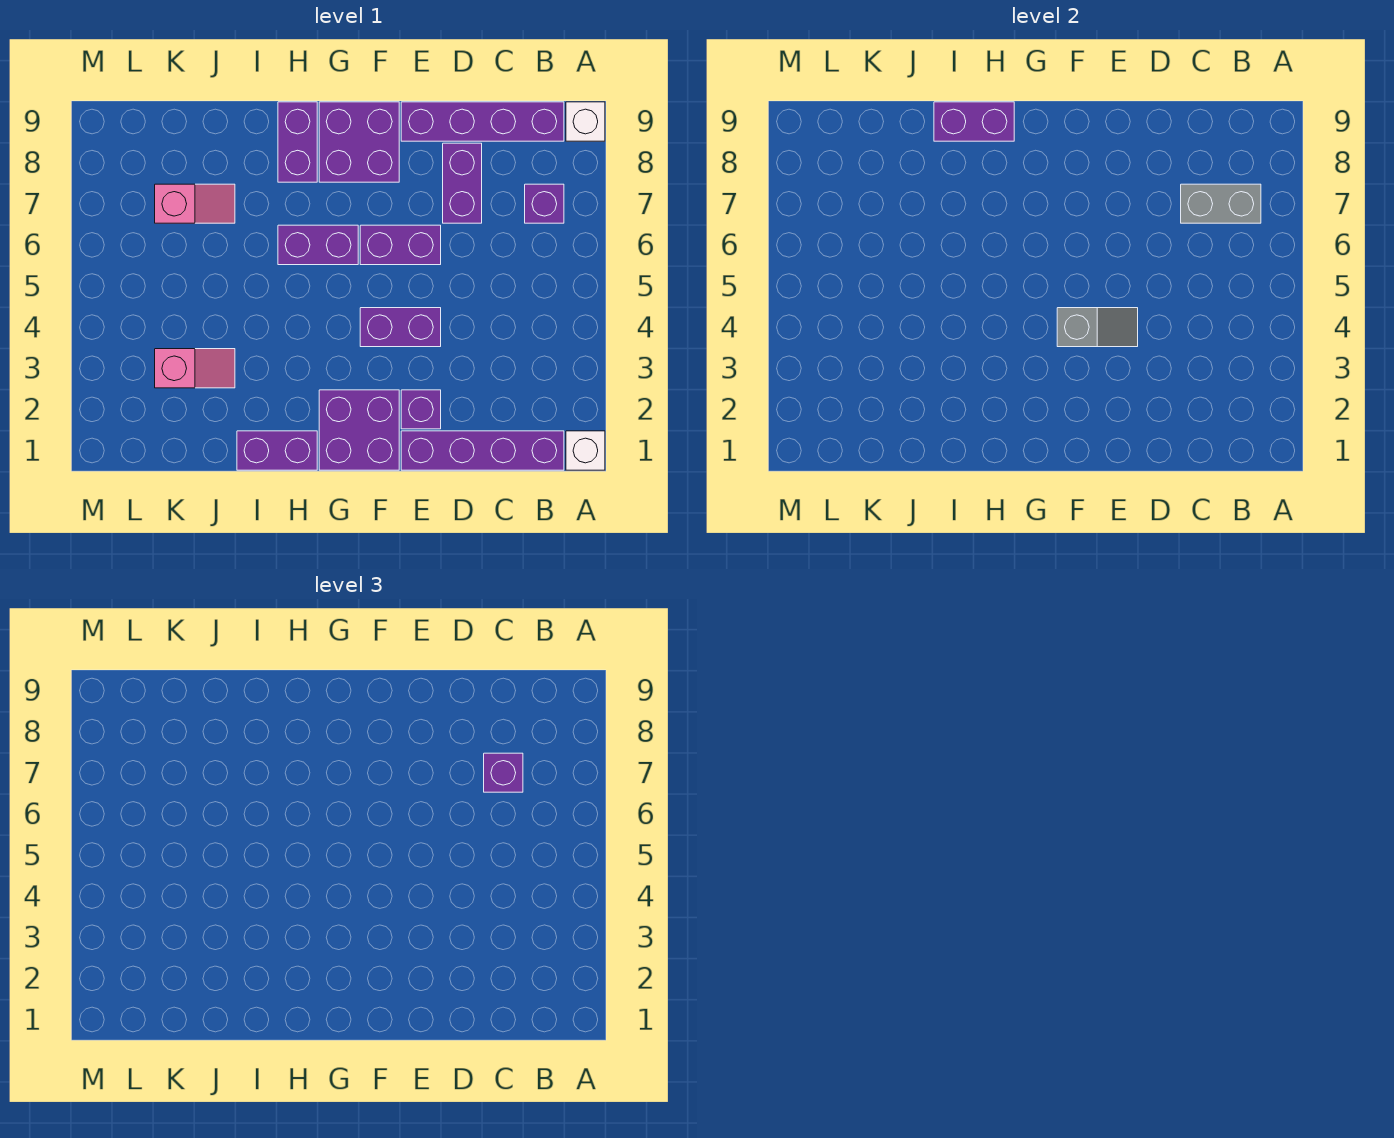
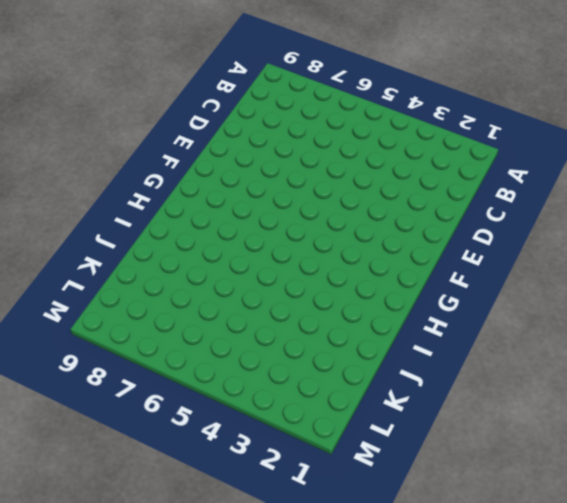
none -> white brick A1 level 1
none -> white brick A9 level 1
none -> purple brick B1:E1 level 1

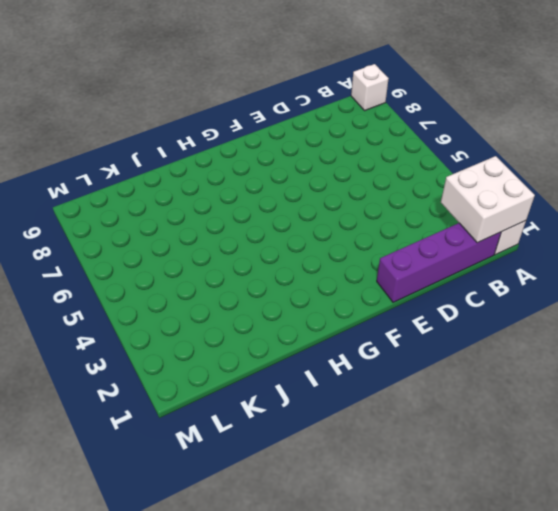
white brick A1:B2 level 2 -> none
none -> purple brick B7 level 1
none -> purple brick B9:E9 level 1
none -> purple brick D7:D8 level 1

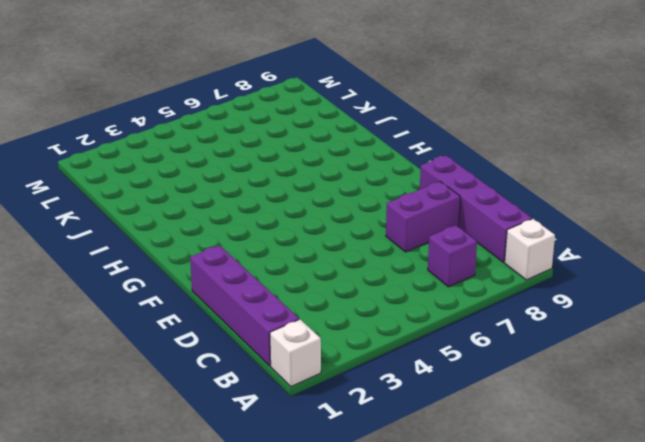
none -> purple brick E2 level 1
none -> purple brick E4:F4 level 1
none -> purple brick E6:F6 level 1

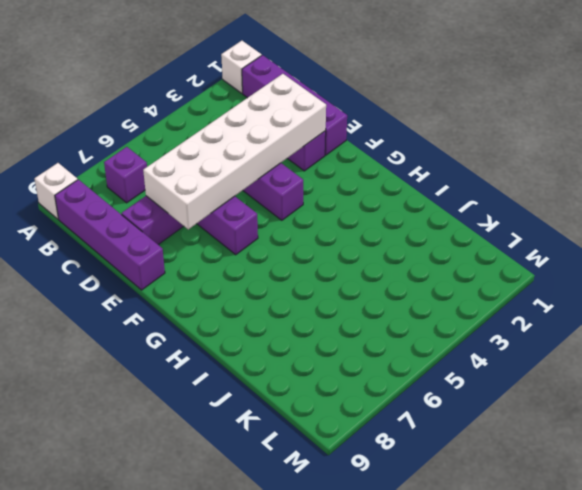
white brick D2:E7 level 2 -> grey slope E4:F4 level 2 top F
none -> purple brick F1:G2 level 1
none -> purple brick F8:G9 level 1
none -> purple brick G6:H6 level 1

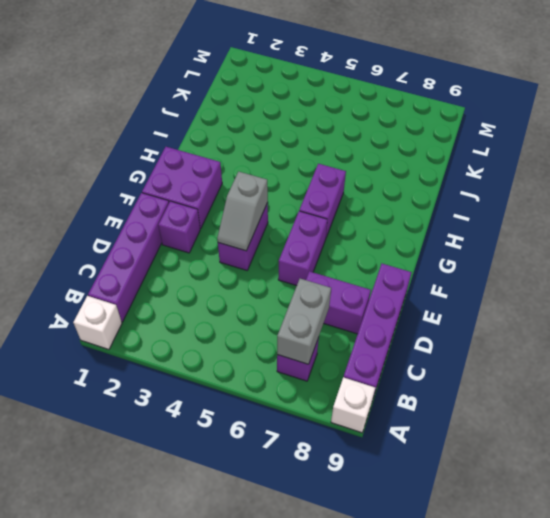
none -> purple brick F8:G9 level 1
none -> purple brick H1:I1 level 1
none -> purple brick H8:H9 level 1

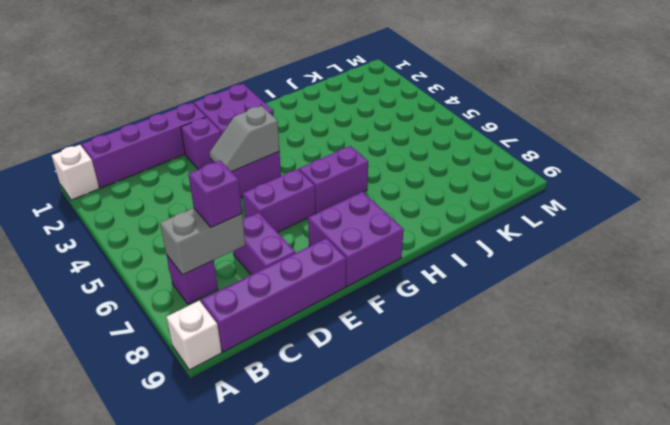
none -> purple brick H1:I1 level 1
none -> purple brick H8:H9 level 1
none -> pink slope J3:K3 level 1 top K

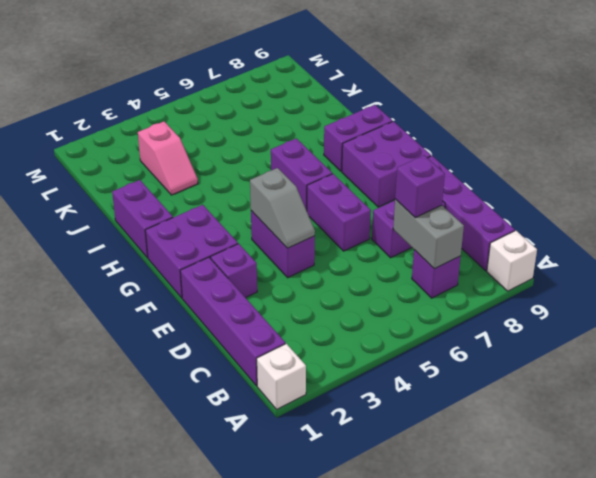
none -> pink slope J7:K7 level 1 top K
none -> purple brick H9:I9 level 2

